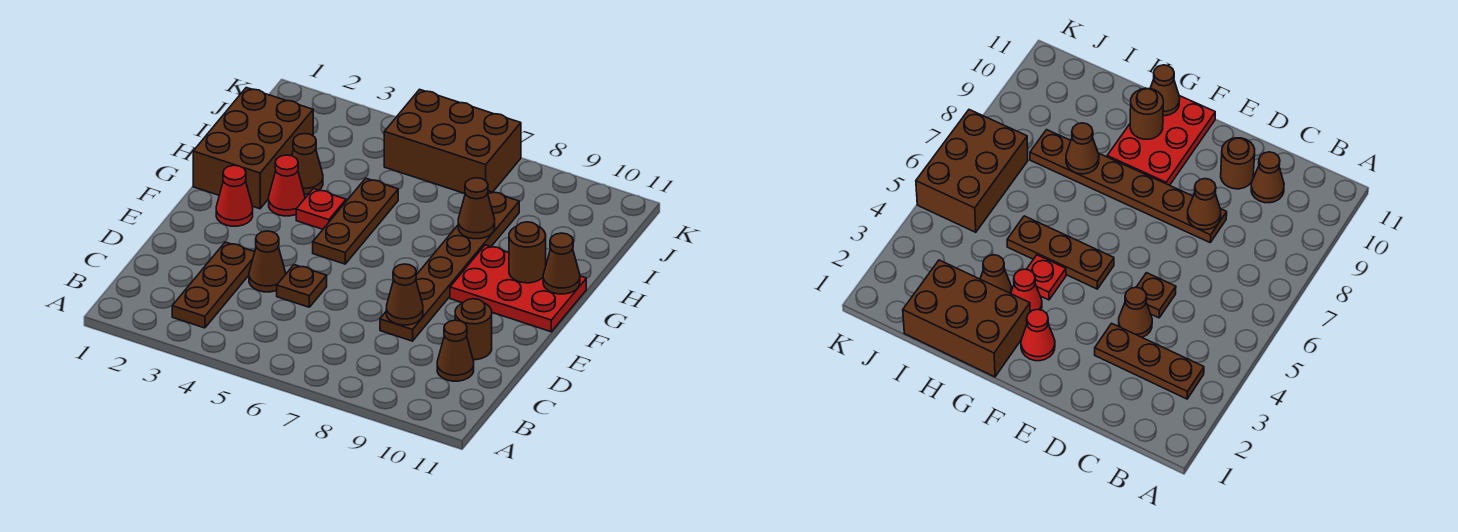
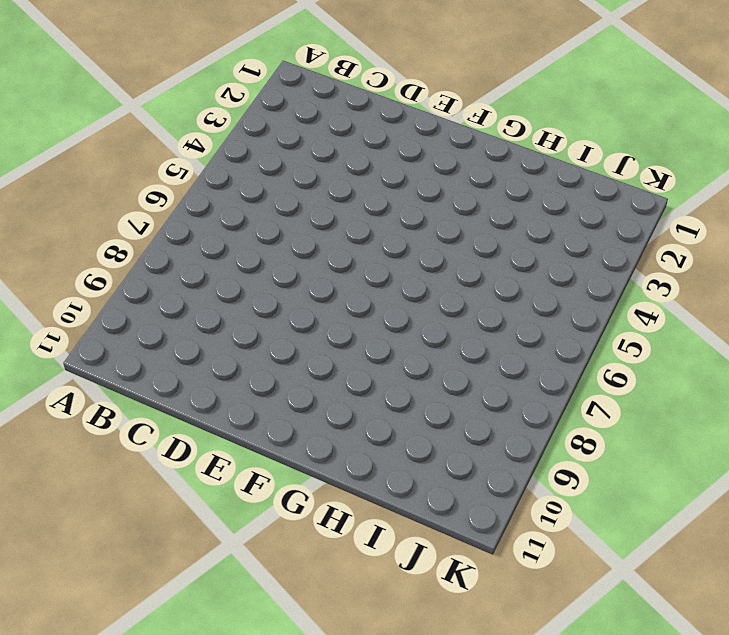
none -> brown plate B3:D3 level 1
none -> brown cone C10 level 1
none -> brown cone D4 level 1

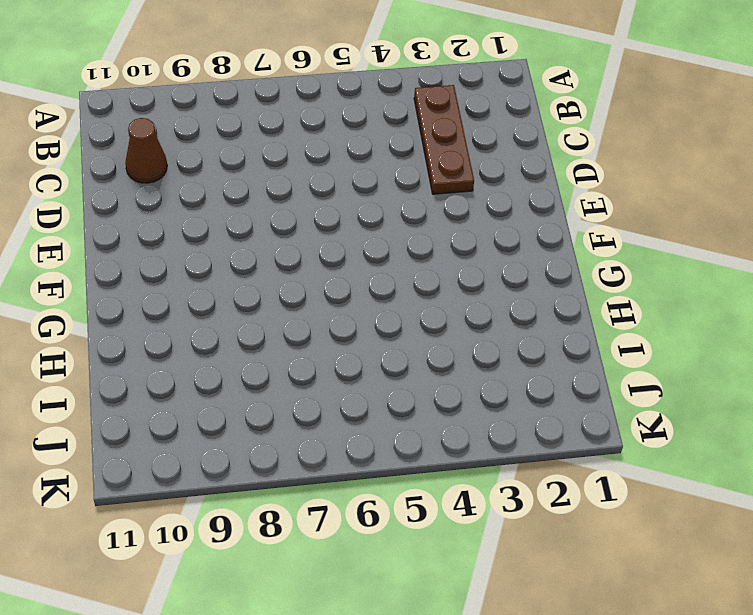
none -> brown cone D4 level 1
none -> brown plate D5 level 1
none -> brown plate D8:I8 level 1

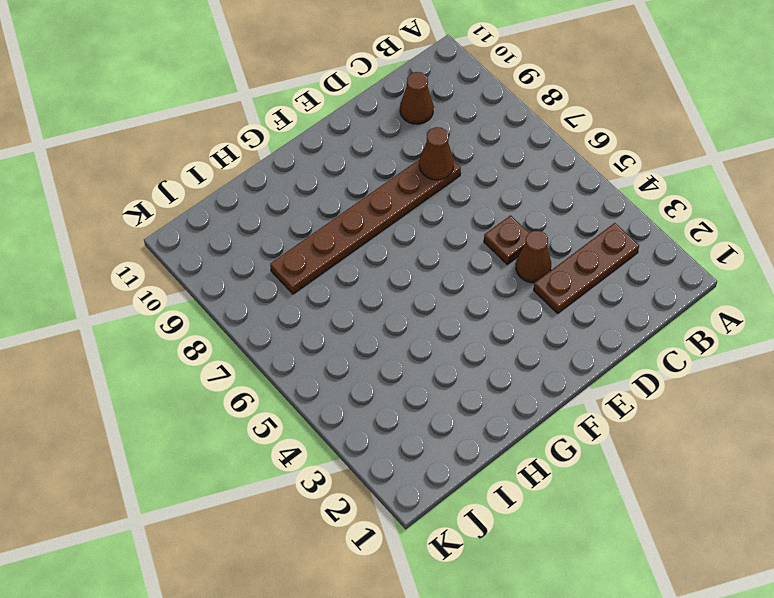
none -> brown round brick D10 level 1
none -> red cone F2 level 1
none -> brown plate F5:H5 level 1

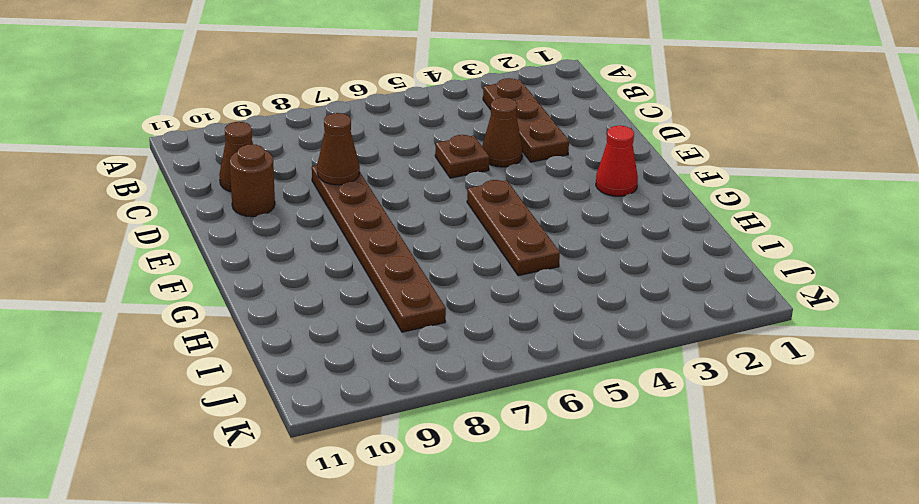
none -> red plate F9:G11 level 1
none -> brown brick G1:I2 level 1
none -> red cone G3 level 1

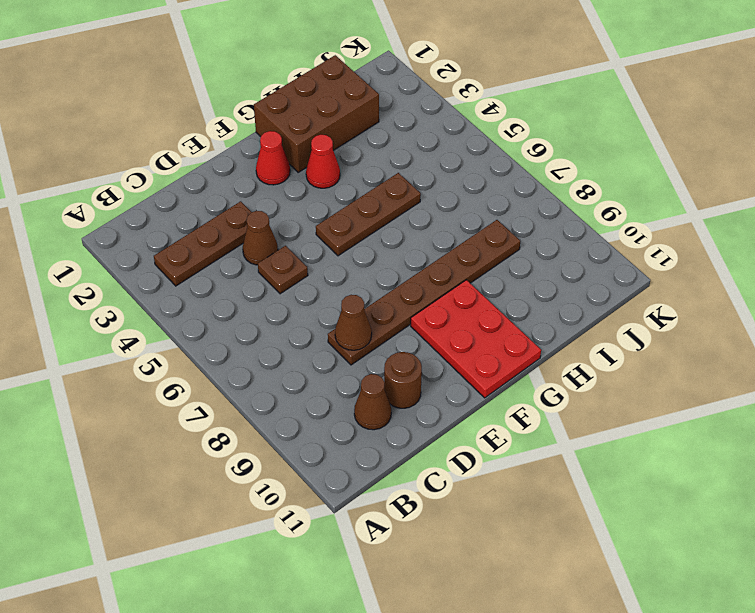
none -> red plate G4 level 1
none -> brown cone H3 level 1
none -> brown brick J5:K7 level 1

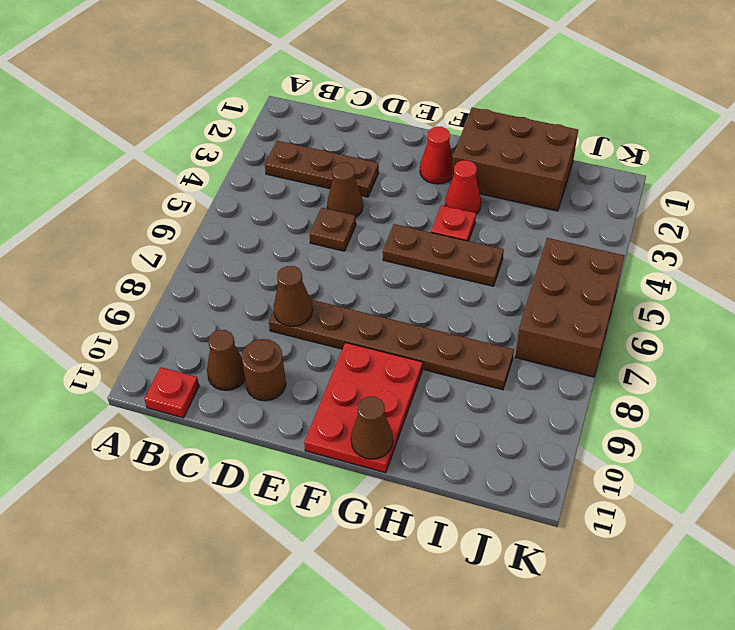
red plate B11 level 1 -> none
none -> brown cone H3 level 1
none -> brown round brick G10 level 2
none -> brown cone H8 level 2

